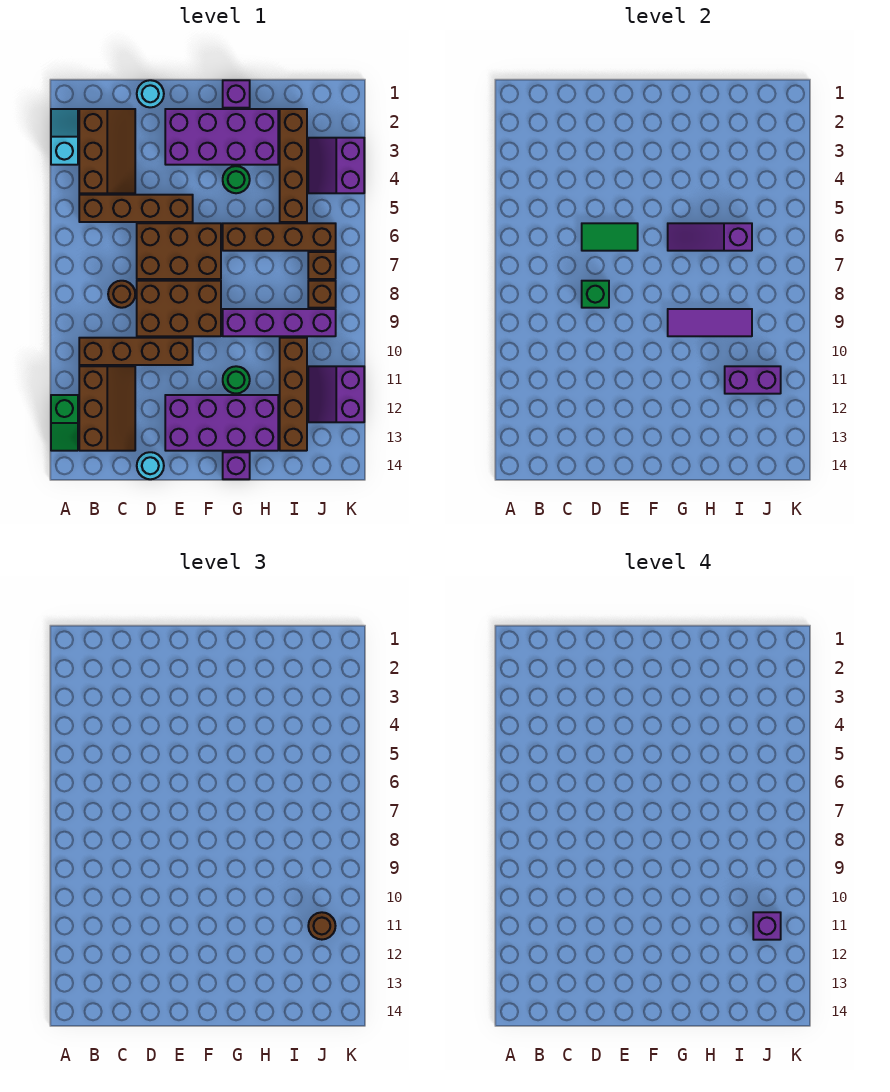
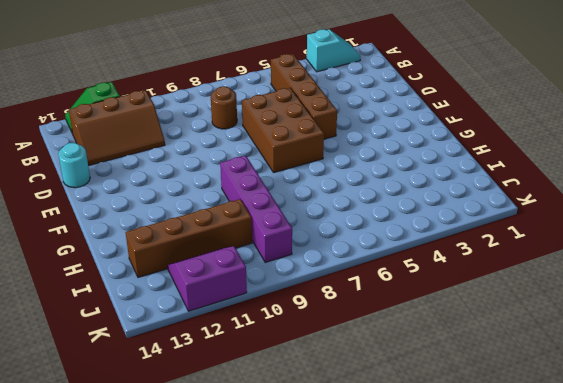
none -> brown slope B2:C4 level 1 top B
none -> brown brick B10:E10 level 1
none -> cyan round brick D1 level 1
none -> brown brick D8:F9 level 1

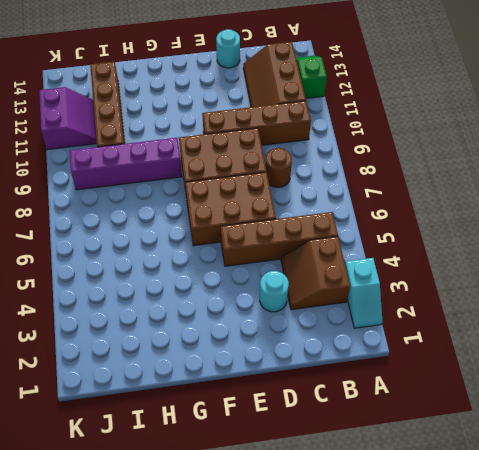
brown slope B3:C4 level 1 top B -> brown slope B2:C4 level 1 top B
cyan round brick D3 level 1 -> cyan round brick D1 level 1
none -> purple brick E2:H3 level 1
none -> purple brick E12:H13 level 1
none -> purple brick G1 level 1
none -> green round brick G4 level 1

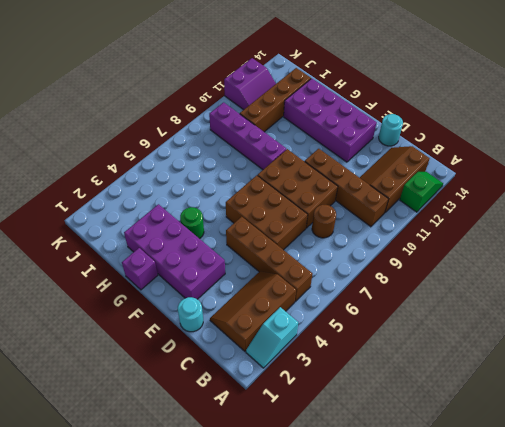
none -> brown brick G6:J6 level 1
none -> green round brick G11 level 1
none -> purple brick G14 level 1
none -> brown brick I2:I5 level 1

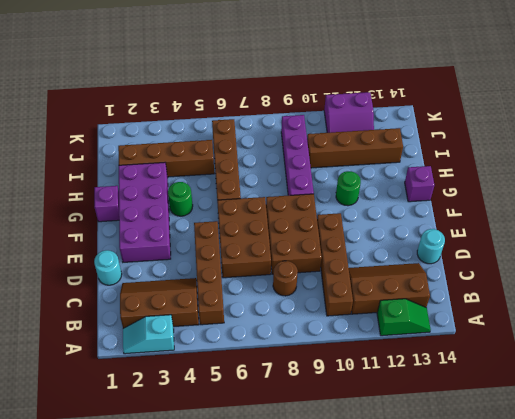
none -> purple brick E12:H13 level 1
none -> purple slope J3:K4 level 1 top K
none -> brown brick J7 level 1
none -> brown brick J8 level 1

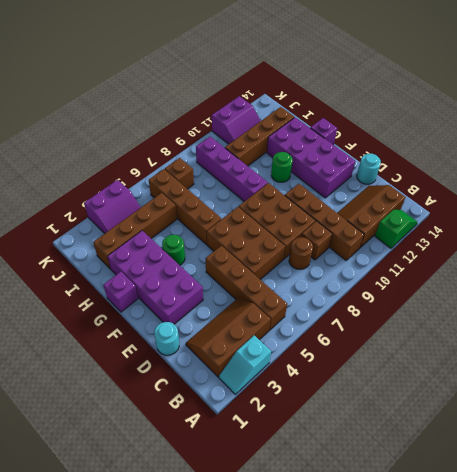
brown brick C9 level 1 -> brown brick J8 level 1
none -> green tile D6:E6 level 2
none -> green brick D8 level 2
none -> purple slope G6:I6 level 2 top I
none -> purple tile G9:I9 level 2

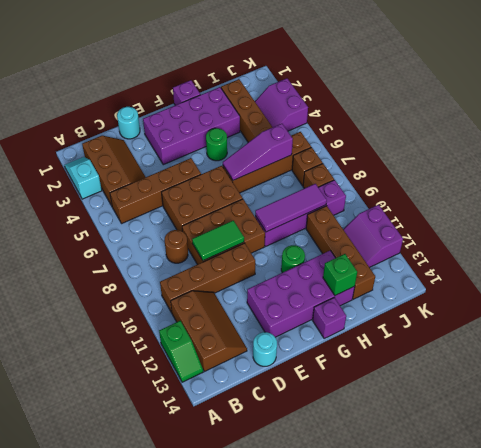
green tile D9:E9 level 2 -> green tile D6:E6 level 2
green brick H13 level 2 -> green brick D8 level 2
none -> purple brick I11:J11 level 2
none -> brown round brick J11 level 3
none -> purple brick J11 level 4

